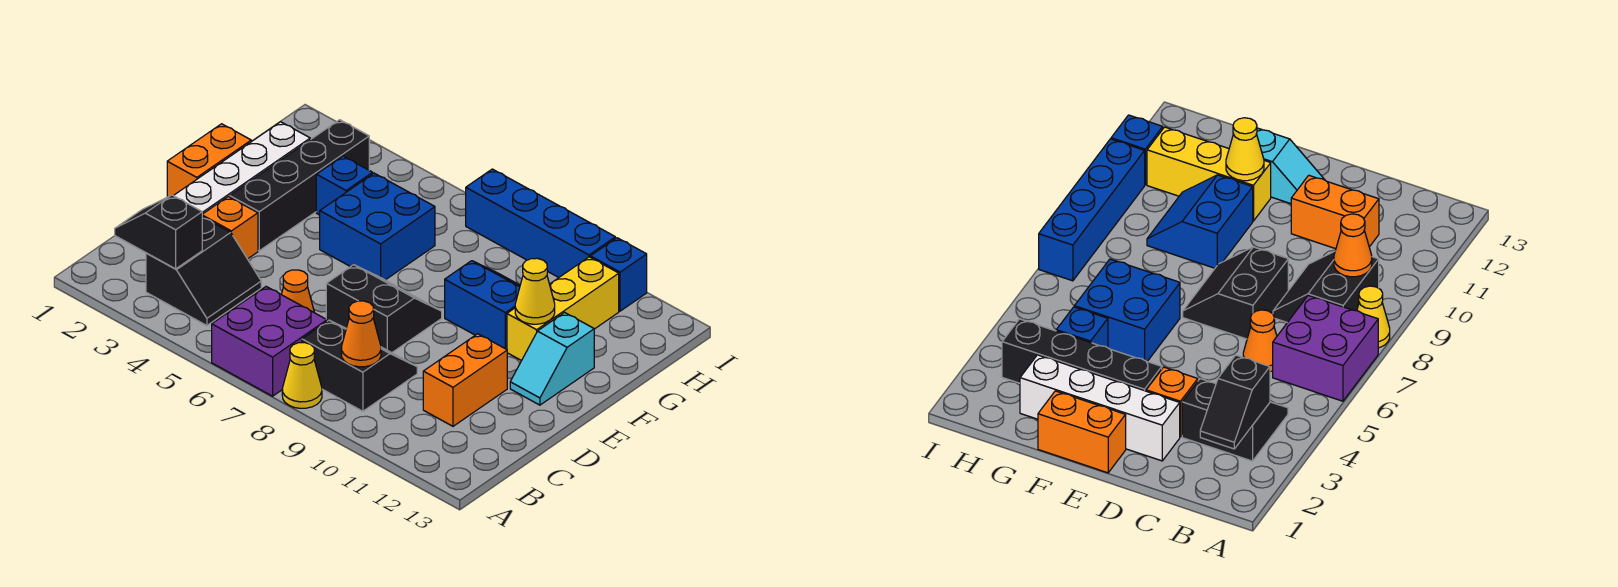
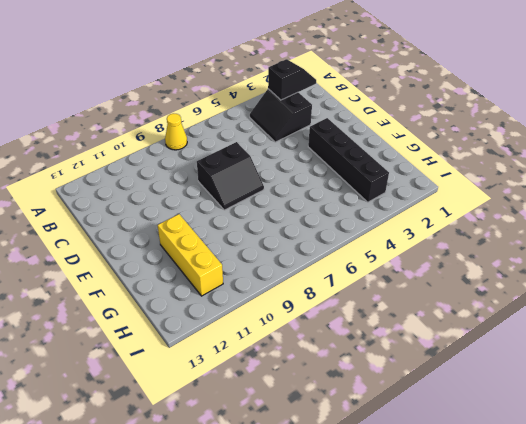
none -> purple brick A6:B7 level 1
none -> black slope B8:C9 level 1 top B
none -> orange cone C6 level 1

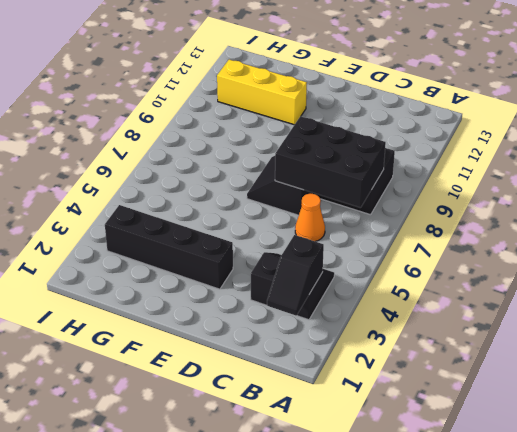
black brick B7:D8 level 2 -> none
none -> purple brick A6:B7 level 1
none -> yellow cone A8 level 1
none -> orange brick C11:D11 level 1

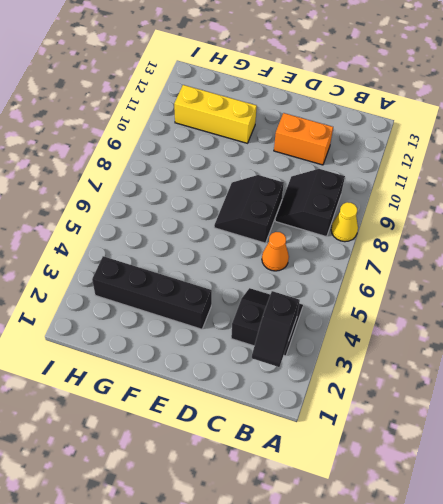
none -> purple brick A6:B7 level 1
none -> white brick D2:G2 level 1
none -> orange brick D3 level 1

